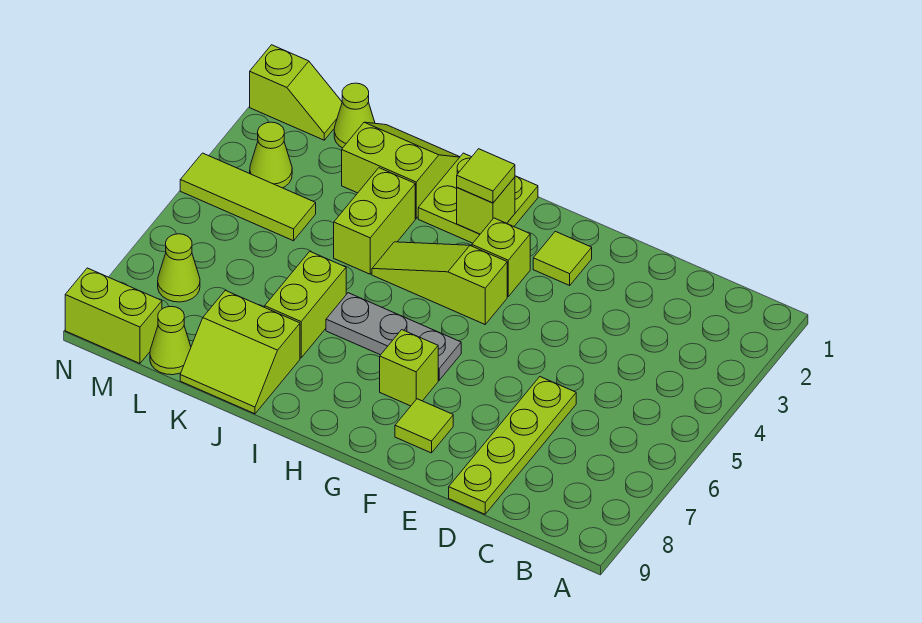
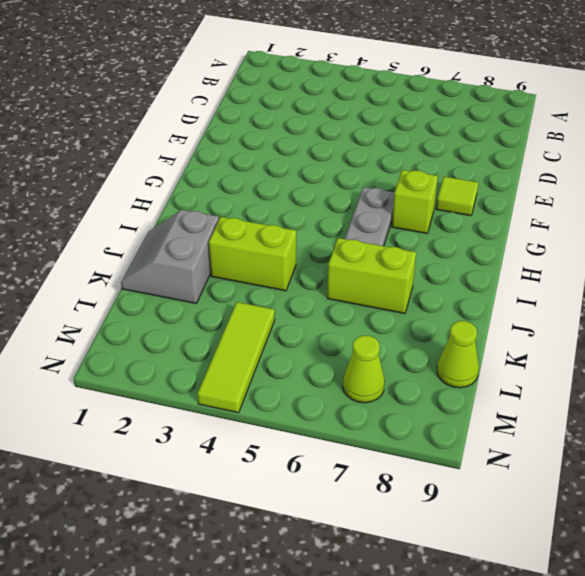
grey slope J1:K2 level 1 top 2 -> lime slope J1:K2 level 1 top 2
none -> lime plate D6:D9 level 1
none -> lime tile F2 level 1
none -> lime brick G3 level 1

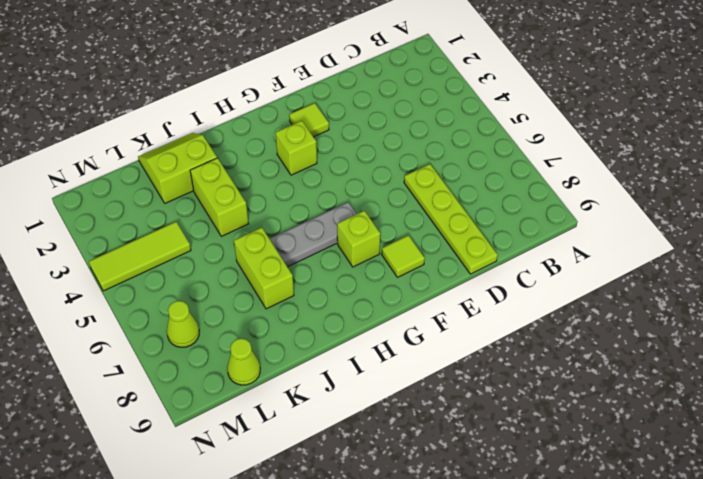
none -> lime slope G4:I4 level 1 top G
none -> lime plate H1:I2 level 1
none -> lime slope J8:K9 level 1 top 8

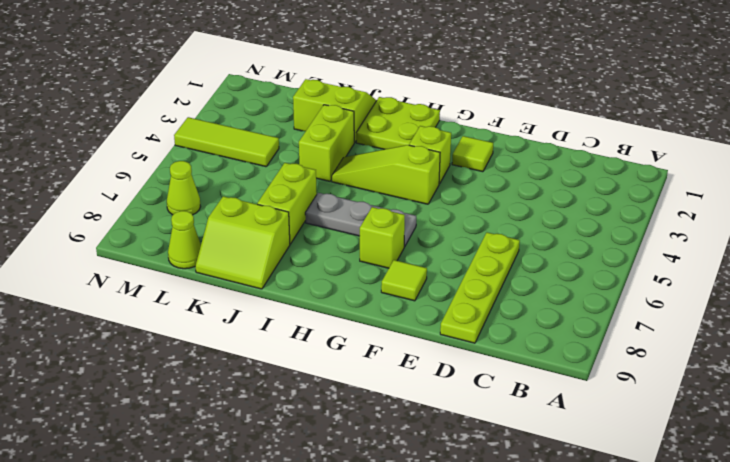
none -> lime cone L1 level 1
none -> lime slope M1:N1 level 1 top N
none -> lime cone M3 level 1

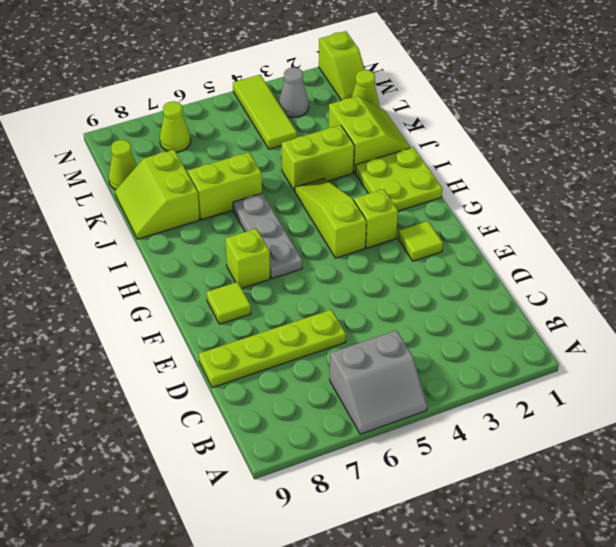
grey slope A5:B6 level 1 top B -> none
grey cone M3 level 1 -> lime cone M3 level 1
none -> lime brick M9:N9 level 1
none -> lime brick H2 level 2
none -> lime tile H2 level 3

